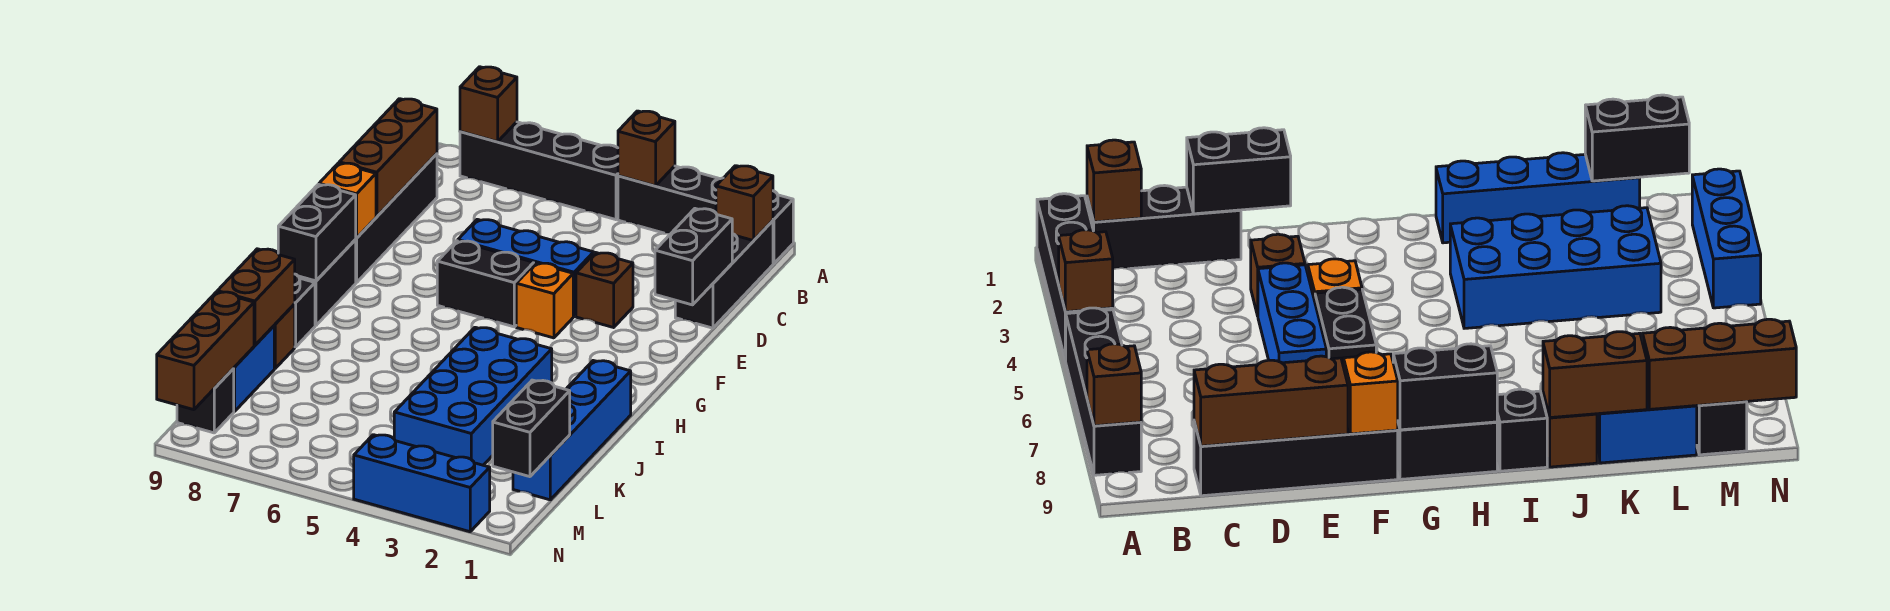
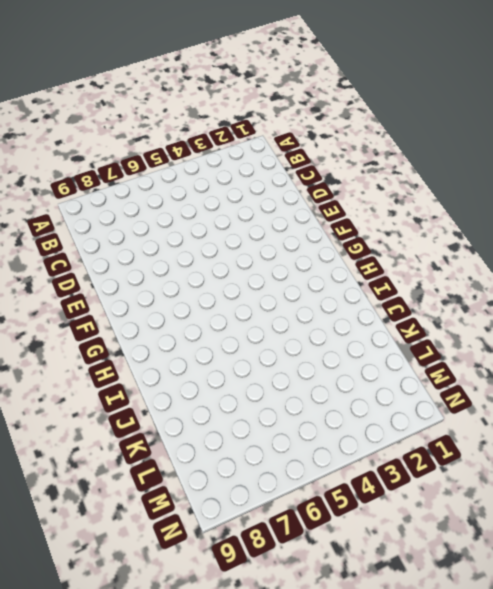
none -> black brick A1:A4 level 1
none -> black brick A5:A8 level 1
none -> black brick B1:D1 level 1

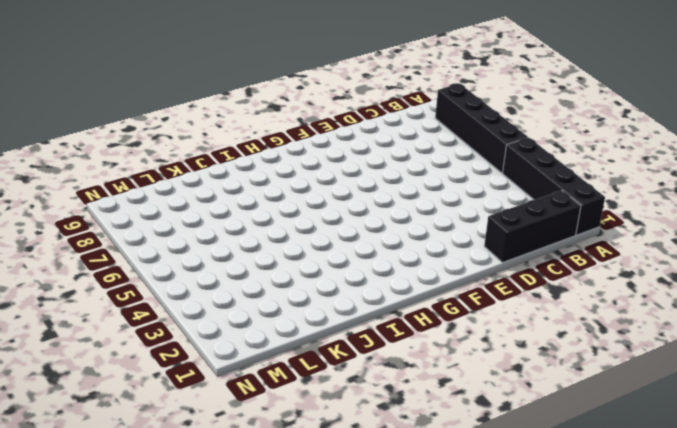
none -> black brick C9:F9 level 1
none -> brown brick E3 level 1
none -> blue brick E4:E6 level 1

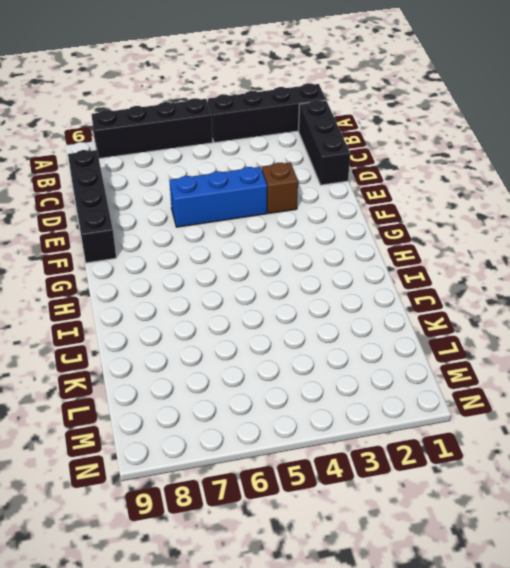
none -> orange brick F4 level 1
none -> black brick F5:F6 level 1
none -> black brick G9:H9 level 1

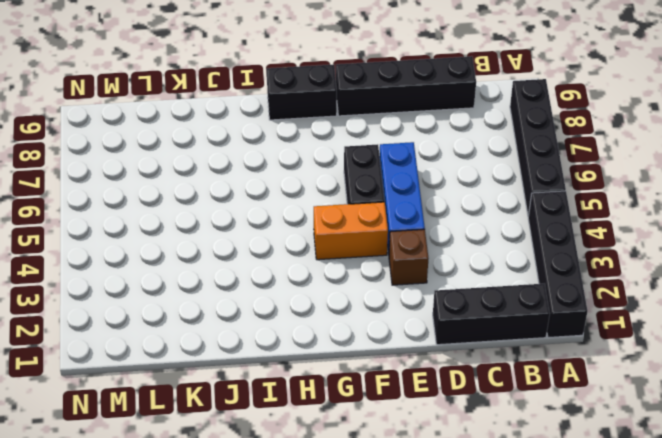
orange brick F4:G4 level 1 -> orange brick F4 level 1
none -> blue brick I1:L1 level 1
none -> blue brick I3:L4 level 1
none -> black brick I9 level 1

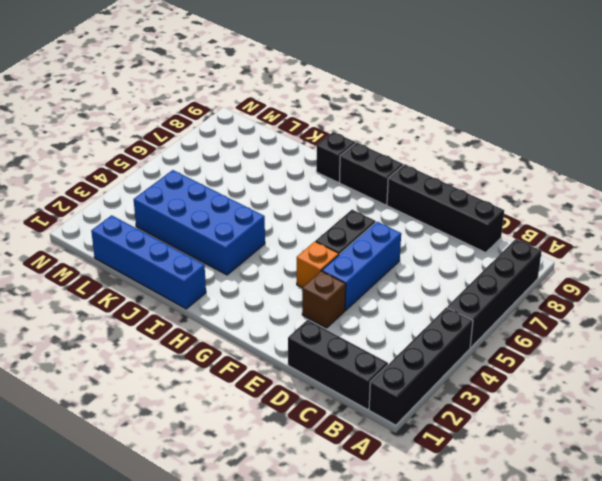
none -> brown brick J9 level 1
none -> blue brick K9:L9 level 1
none -> black brick M9 level 1

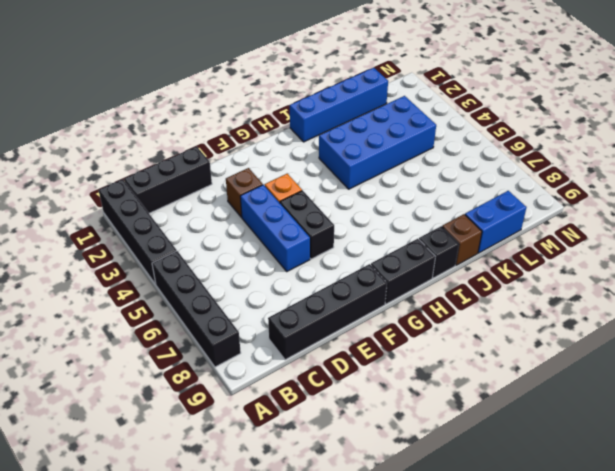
none -> black brick M9 level 1
none -> blue brick N2:N4 level 1
none -> brown brick A4 level 2

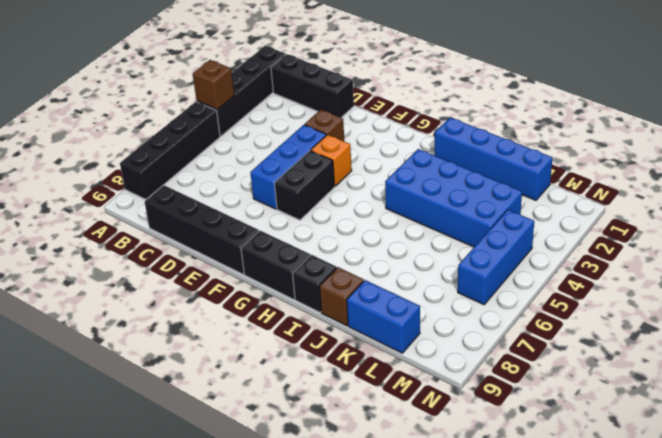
blue brick M4:M6 level 1 -> blue brick N2:N4 level 1
none -> black brick M9 level 1
none -> brown brick A8 level 2
none -> brown brick B1 level 2

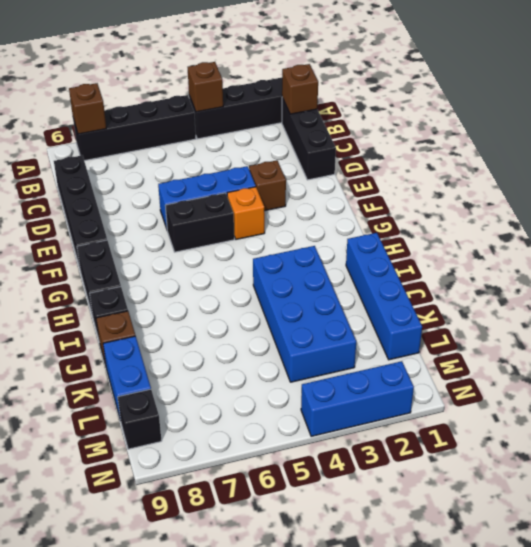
none -> brown brick C9:E9 level 2
none -> black brick D1:E1 level 2
none -> orange brick F9 level 2

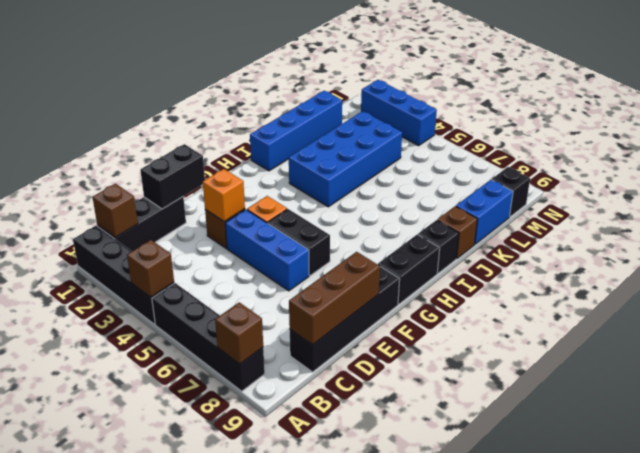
orange brick E3 level 2 -> orange brick F9 level 2
none -> black brick G9:H9 level 2
none -> brown brick J9:K9 level 2
none -> black brick L1:M1 level 2

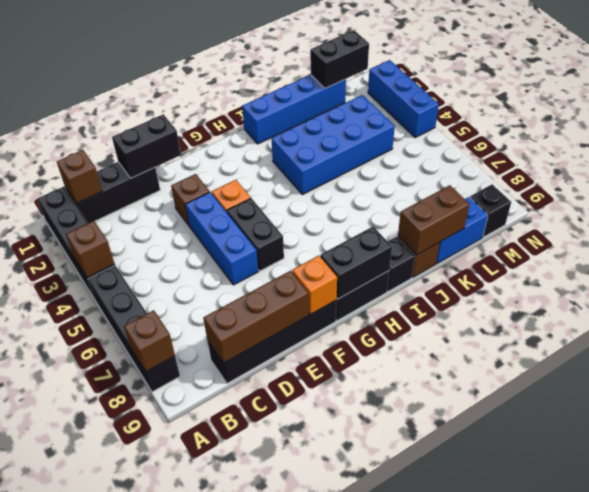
none -> brown brick L9:N9 level 2

